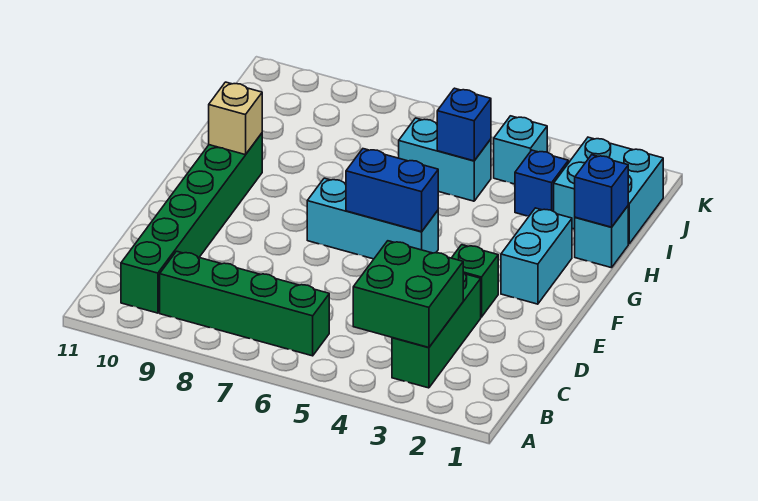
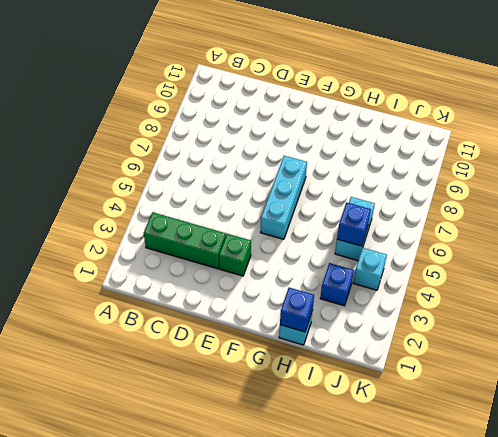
none -> green brick B6:B9 level 1
none -> green brick B10:G10 level 1
none -> cyan brick F2:G2 level 1

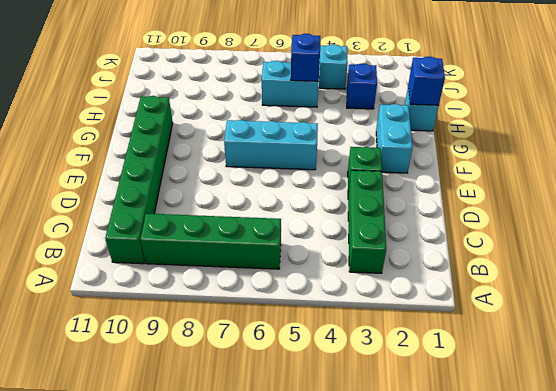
none -> cyan brick I1:J2 level 1
none -> green brick B3:C4 level 2
none -> blue brick F5:F6 level 2

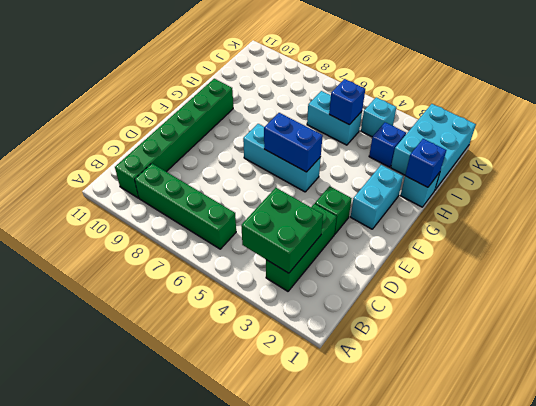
cyan brick I1:K2 level 1 -> cyan brick I1:J2 level 1
none -> tan brick G10 level 2

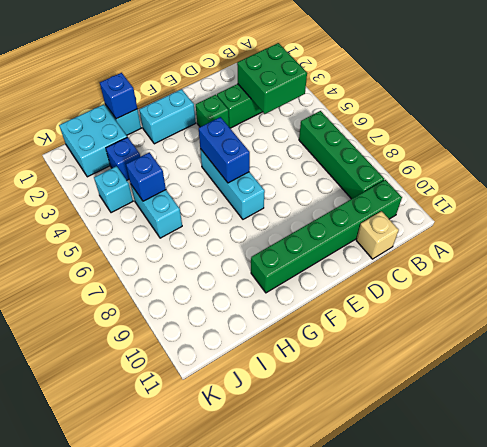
tan brick C11 level 1 -> tan brick G10 level 2

